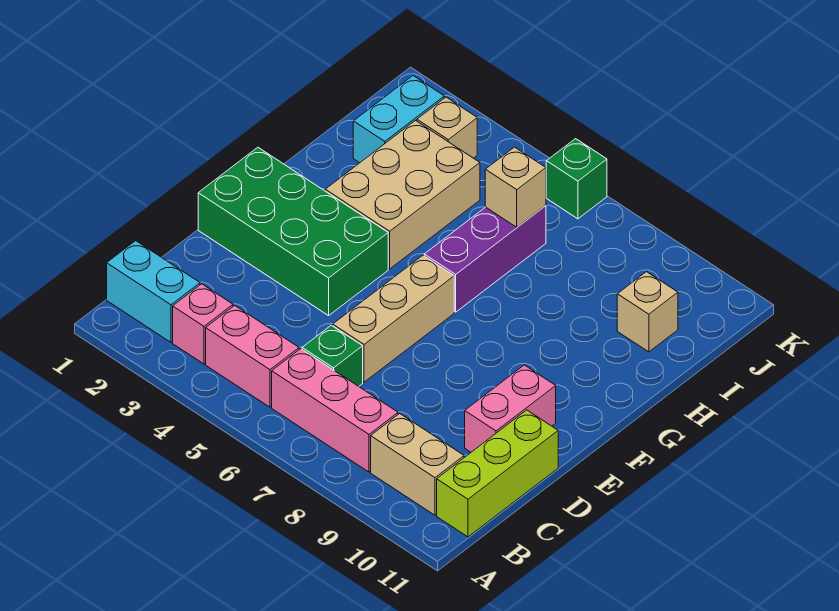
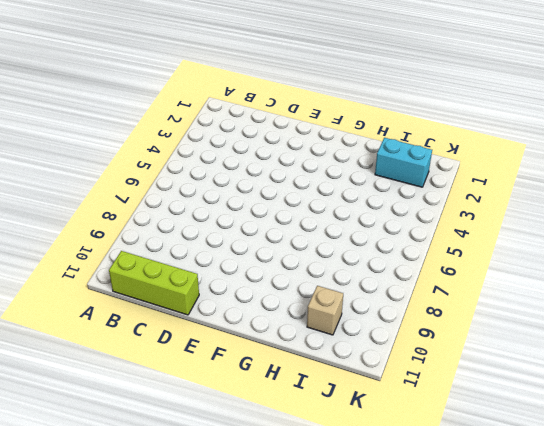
none -> cyan brick B1:B2 level 1
none -> pink brick B3 level 1
none -> pink brick B4:B5 level 1

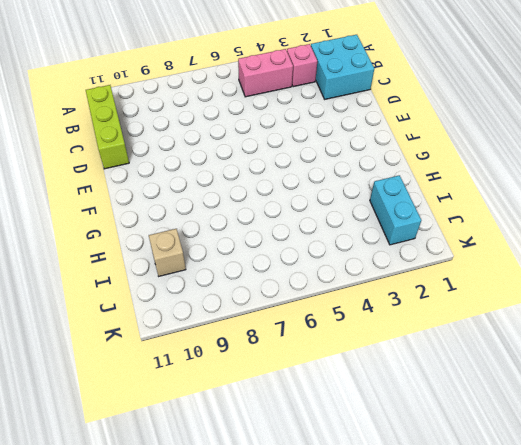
cyan brick B1:C2 level 1 -> cyan brick B1:B2 level 1
none -> pink brick B6:B8 level 1
none -> tan brick B9:B10 level 1
none -> green brick C6 level 1

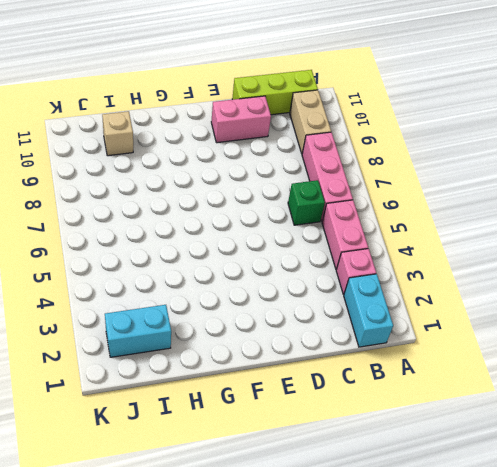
none -> tan brick D6:F6 level 1
none -> green brick E1:F4 level 1
none -> tan brick G3:I4 level 1

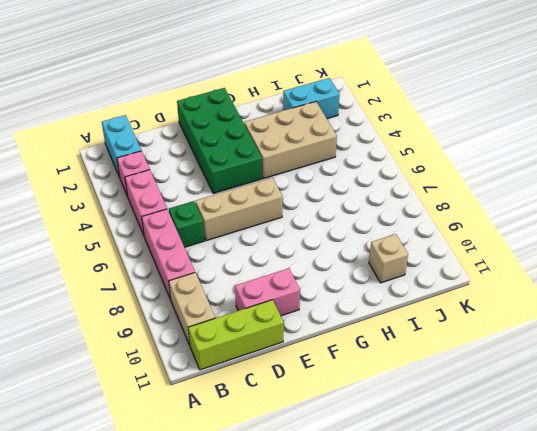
none -> purple brick G6:I6 level 1
none -> tan brick J3 level 1
none -> green brick K6 level 1

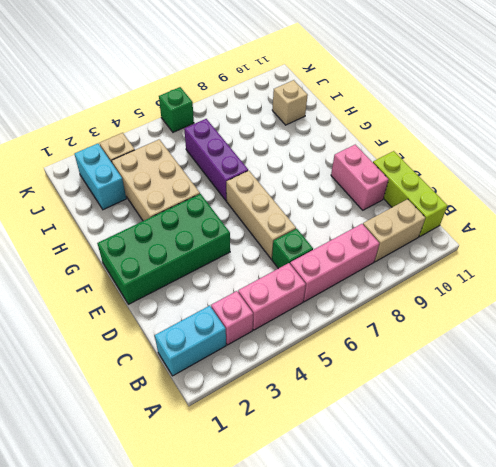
none -> tan brick I6 level 2

